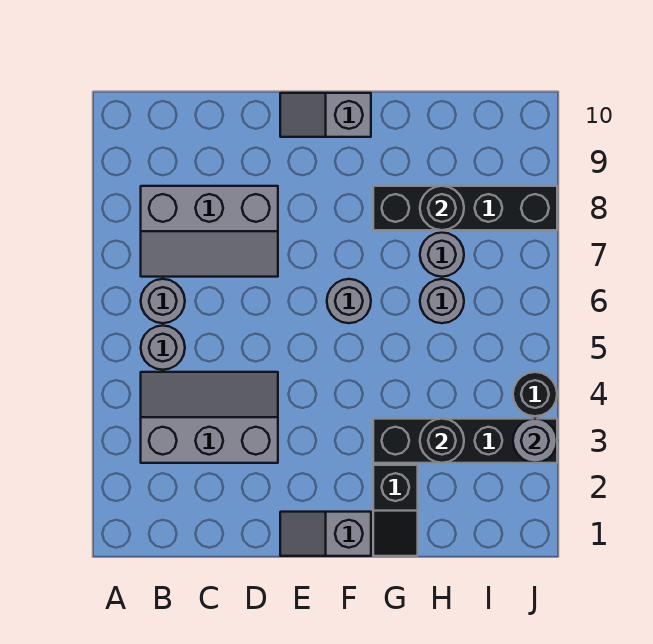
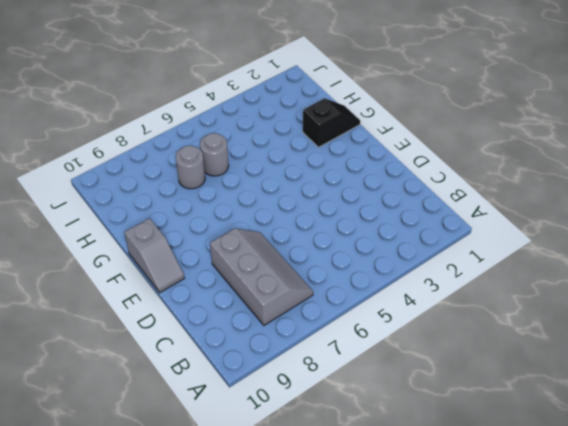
none -> grey slope B3:D4 level 1 top 3
none -> grey round brick B5 level 1
none -> grey round brick B6 level 1

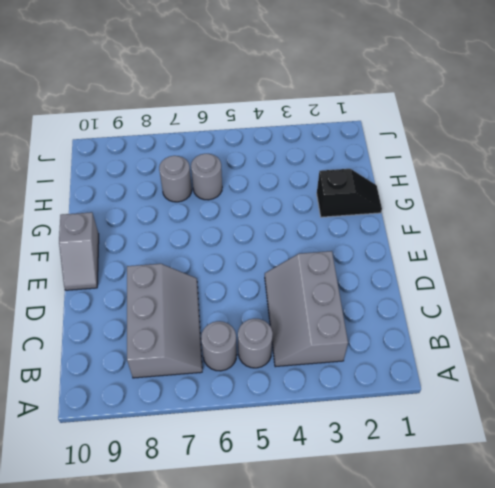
none -> grey slope E1:F1 level 1 top F
none -> grey round brick F6 level 1
none -> black brick G3:J3 level 1

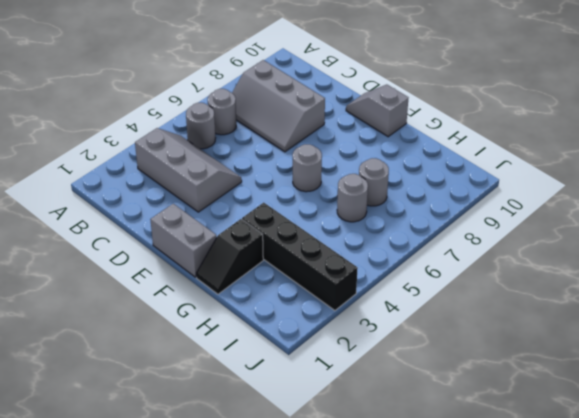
grey brick E1:F1 level 1 -> grey slope E1:F1 level 1 top F
none -> black brick G8:J8 level 1
none -> black round brick J4 level 1
none -> black round brick H3 level 2

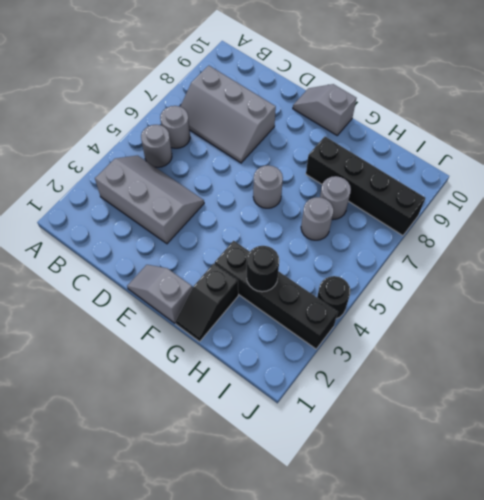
none -> black round brick H8 level 2
none -> grey round brick J3 level 2

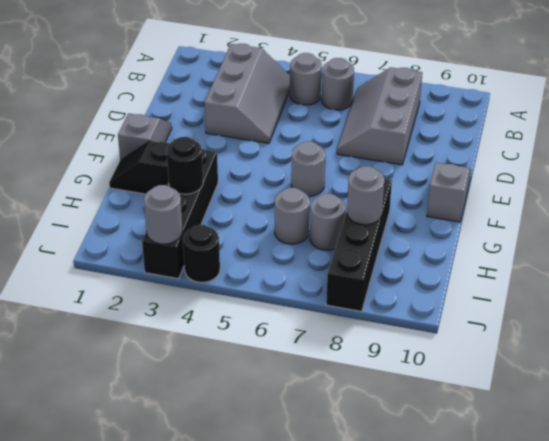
grey round brick H8 level 2 -> black round brick H8 level 2

